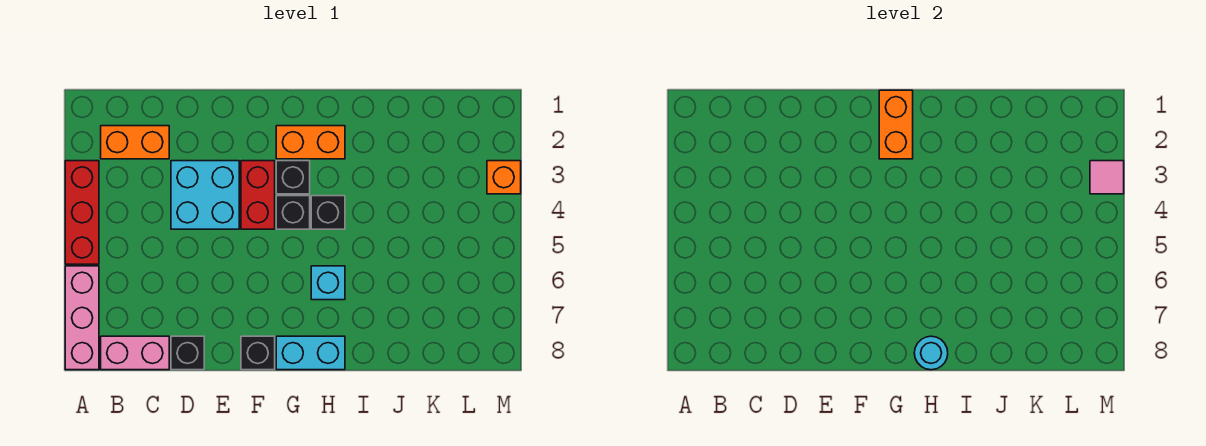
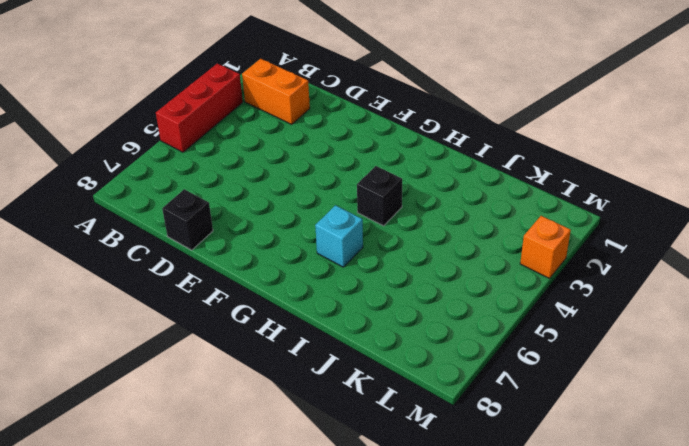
none -> pink brick A6:A8 level 1
none -> pink brick B8:C8 level 1
none -> cyan brick D3:E4 level 1

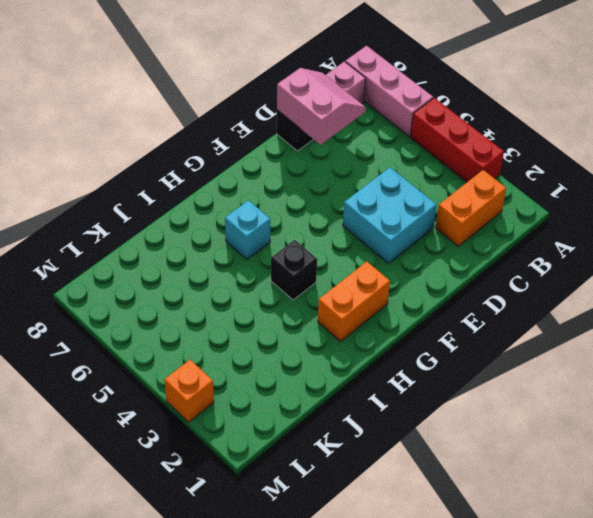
pink slope C7:D8 level 2 top D -> none
none -> red brick F3:F4 level 1
none -> black brick F8 level 1
none -> black brick G3 level 1

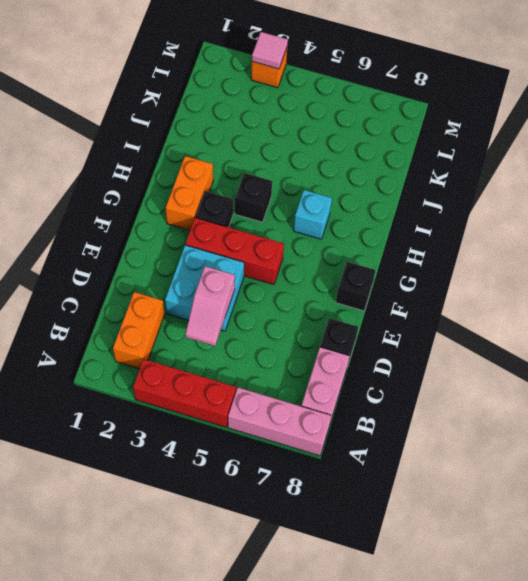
pink slope C4:D4 level 2 top D -> none
red brick F3:F5 level 1 -> red brick F3:F4 level 1
none -> black brick G4 level 1
none -> cyan brick G8:H8 level 1
none -> orange brick G1:G2 level 2

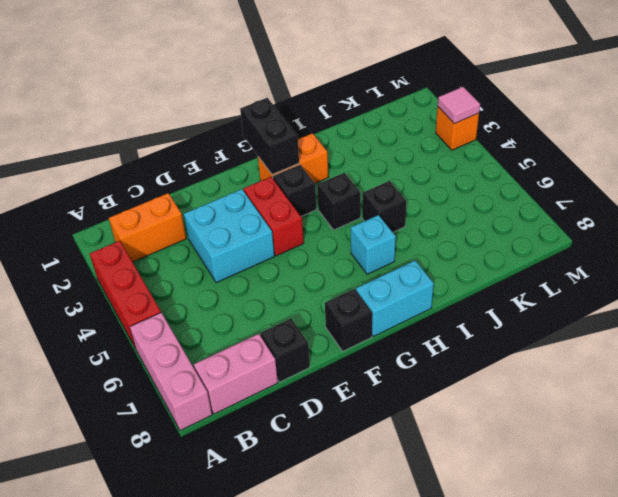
black brick G1:G2 level 2 -> orange brick G1:G2 level 2
black brick I5 level 1 -> black brick G4 level 1
none -> cyan round brick H8 level 2

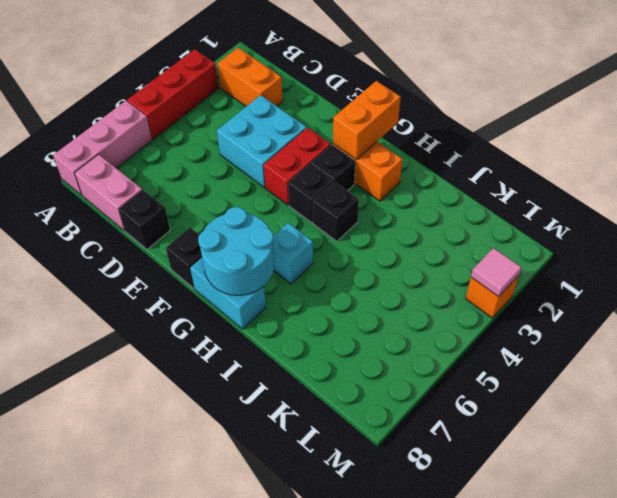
cyan round brick G7:H8 level 2 -> cyan round brick H8 level 2

